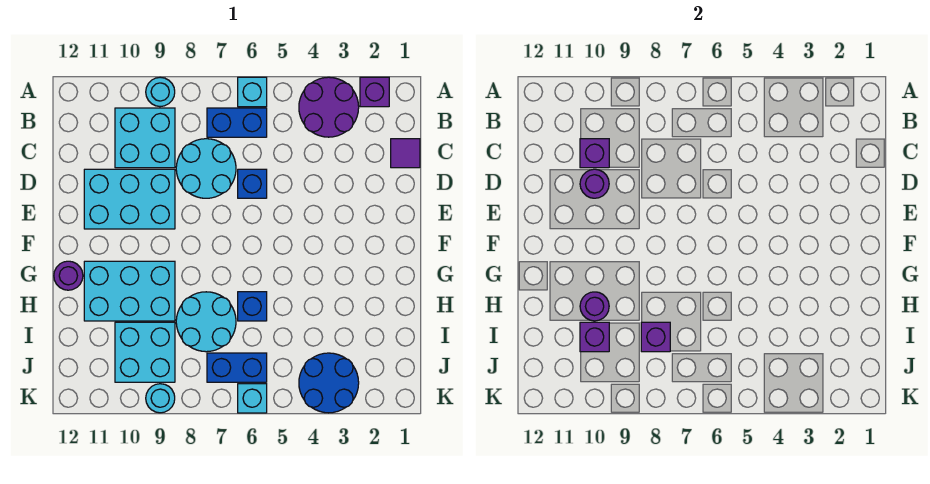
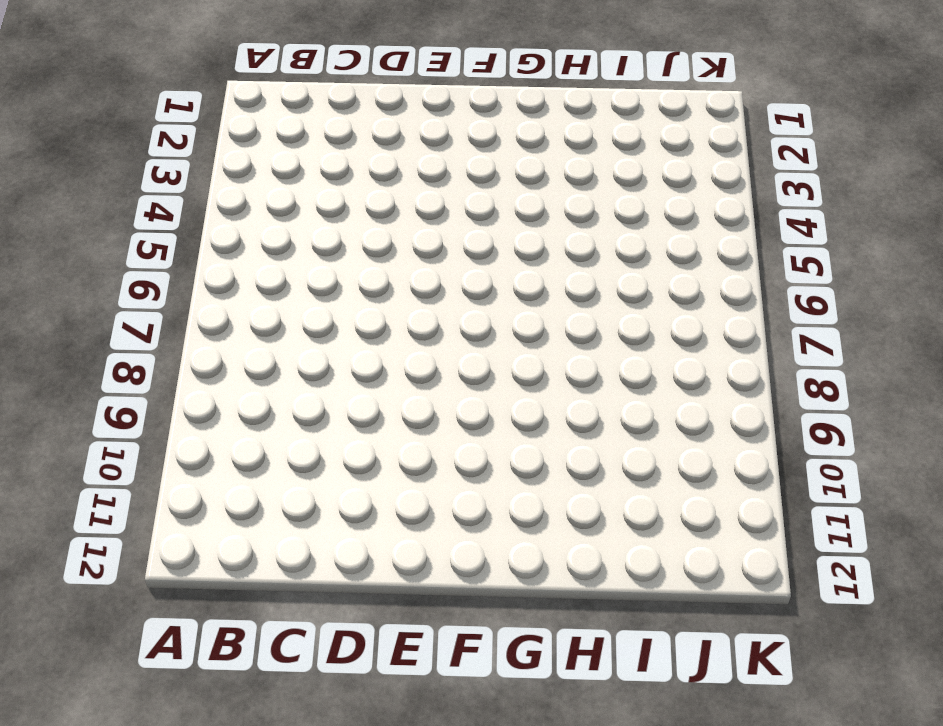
none -> purple brick A2 level 1
none -> purple round brick A3:B4 level 1
none -> cyan brick A6 level 1

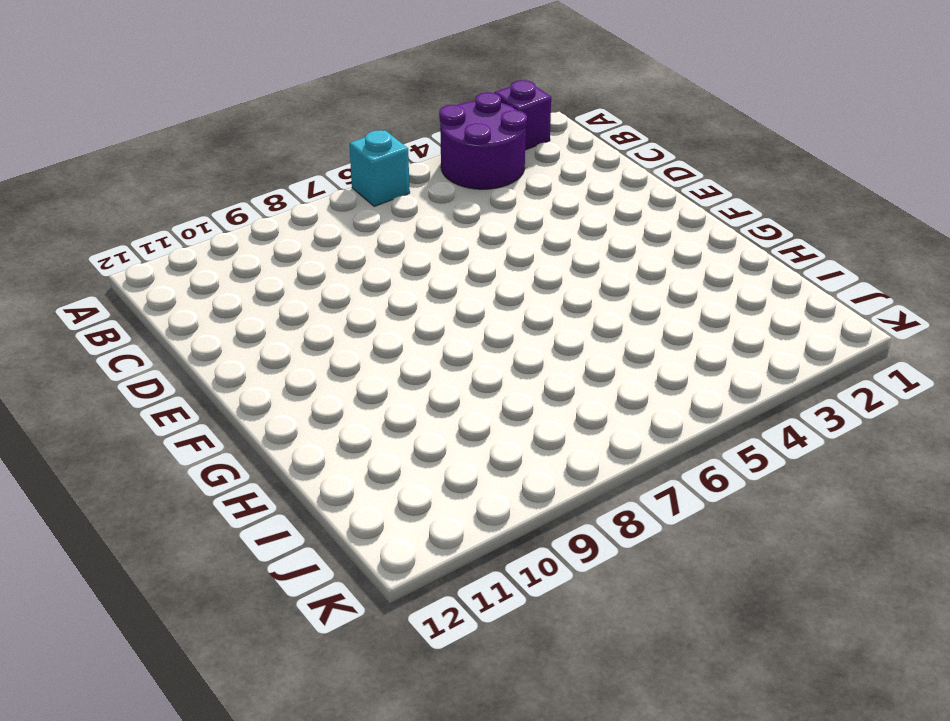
none -> cyan round brick A9 level 1
none -> blue brick B6:B7 level 1
none -> cyan brick B9:C10 level 1

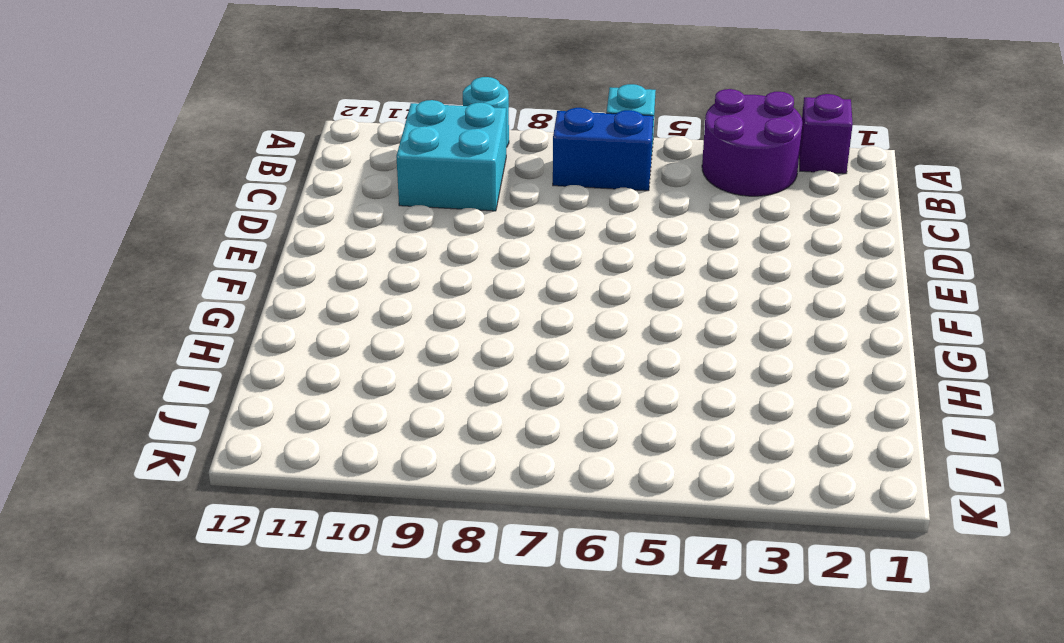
none -> purple tile C1 level 1
none -> cyan round brick C7:D8 level 1
none -> blue brick D6 level 1

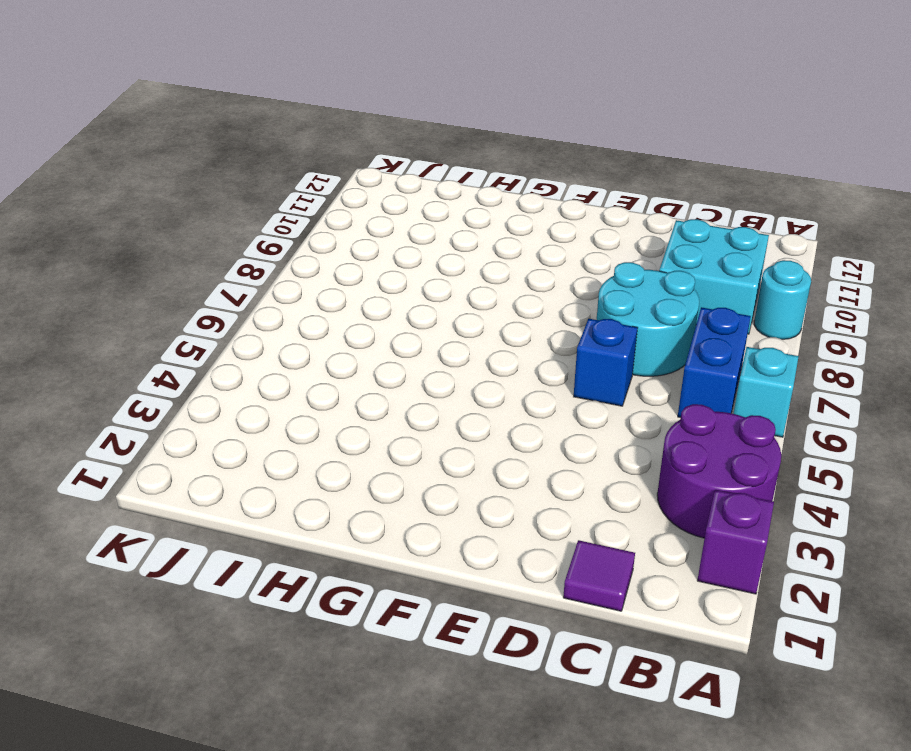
none -> cyan brick D9:E11 level 1
none -> cyan brick G9:H11 level 1
none -> purple round brick G12 level 1

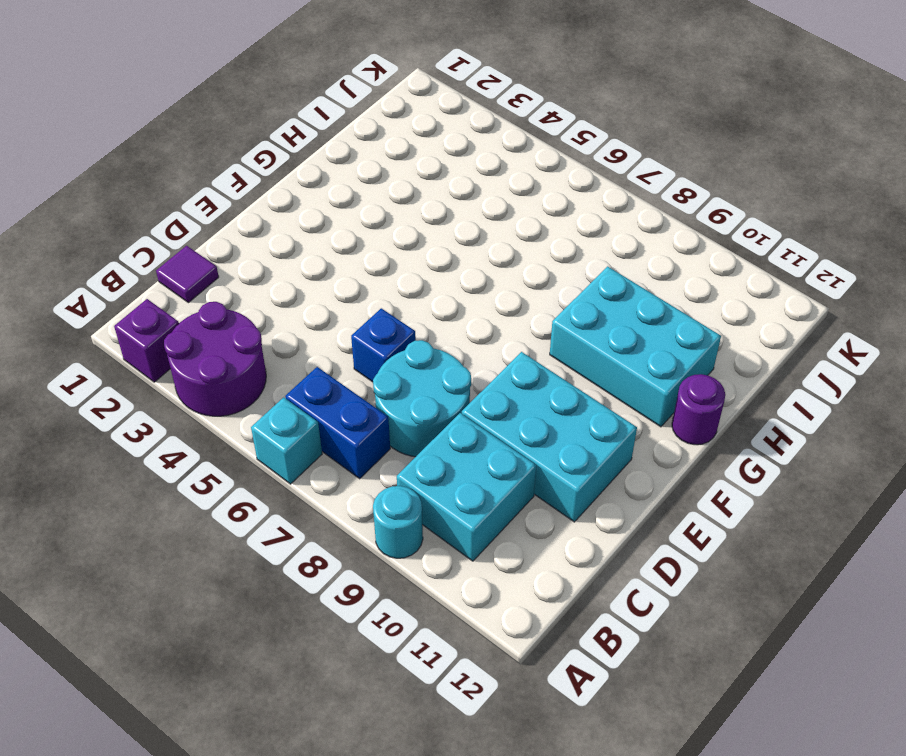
none -> blue brick H6 level 1
none -> cyan round brick H7:I8 level 1
none -> cyan brick I9:J10 level 1

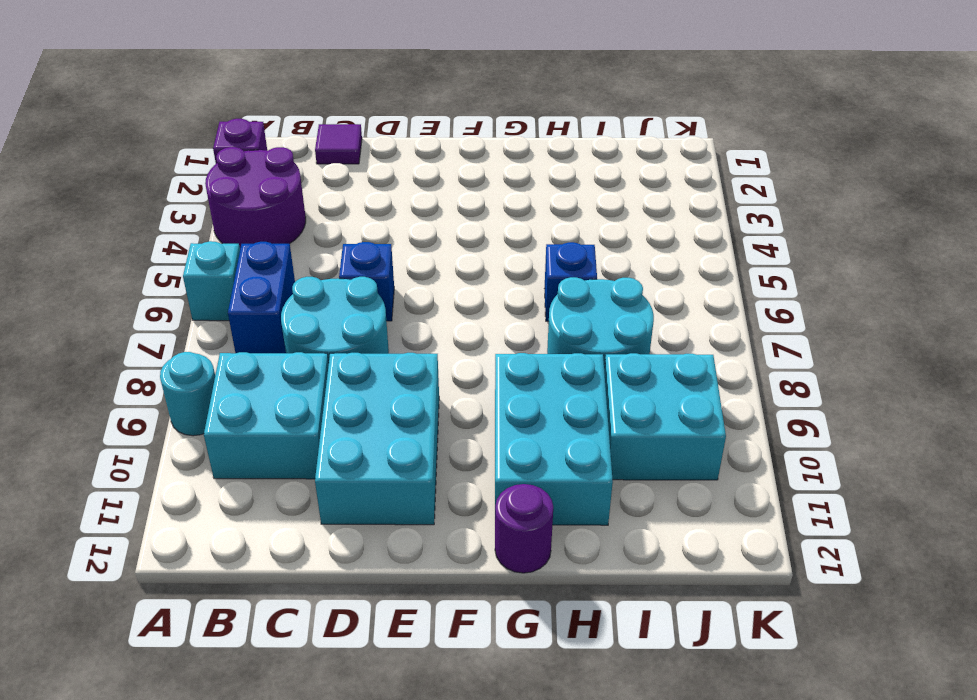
none -> blue round brick J3:K4 level 1
none -> blue brick J6:J7 level 1
none -> cyan brick K6 level 1

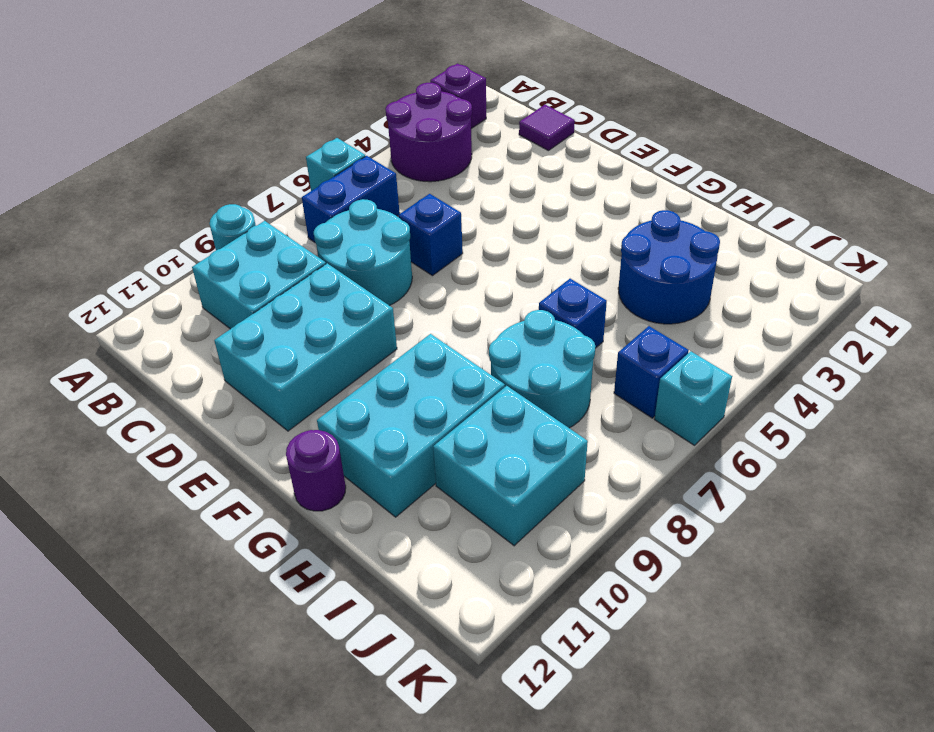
blue round brick H3:I4 level 1 -> blue round brick J3:K4 level 1
blue brick J6 level 1 -> blue brick J6:J7 level 1
none -> cyan round brick K9 level 1
none -> purple brick C10 level 2
none -> purple round brick D10 level 2

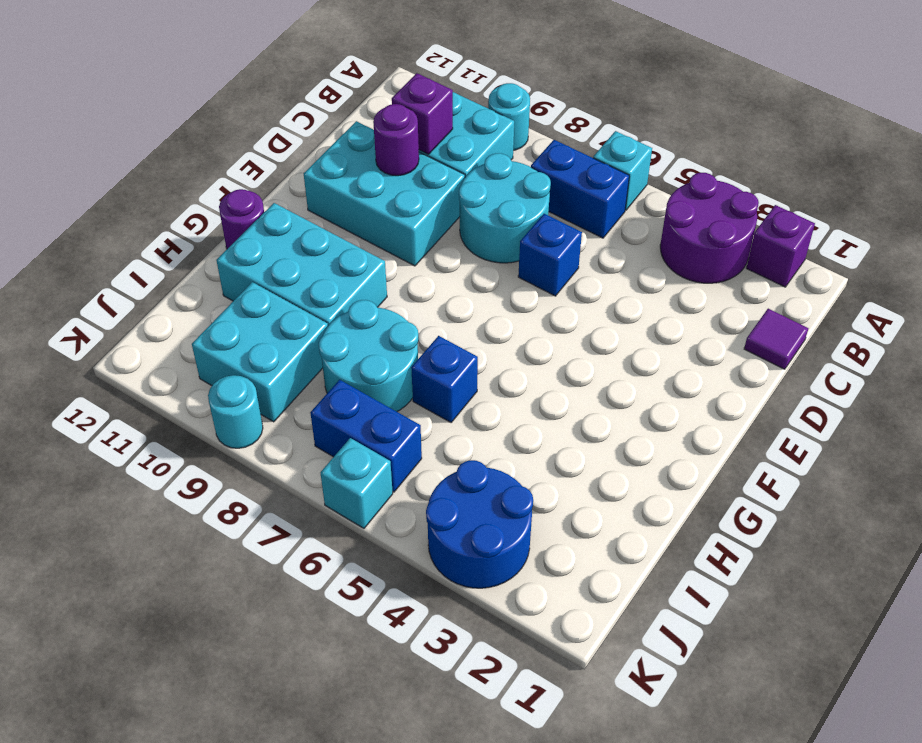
none -> purple round brick H10 level 2
none -> purple brick I8 level 2
none -> purple brick I10 level 2

